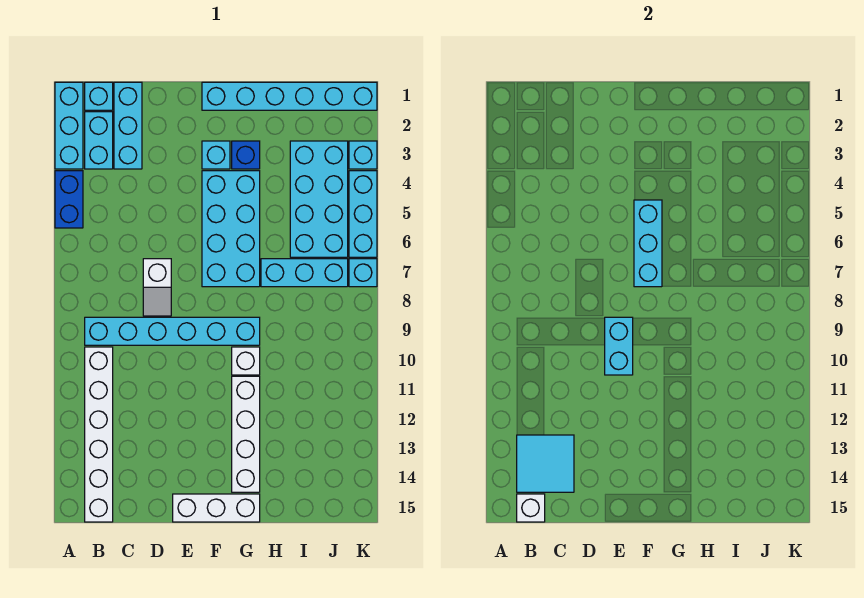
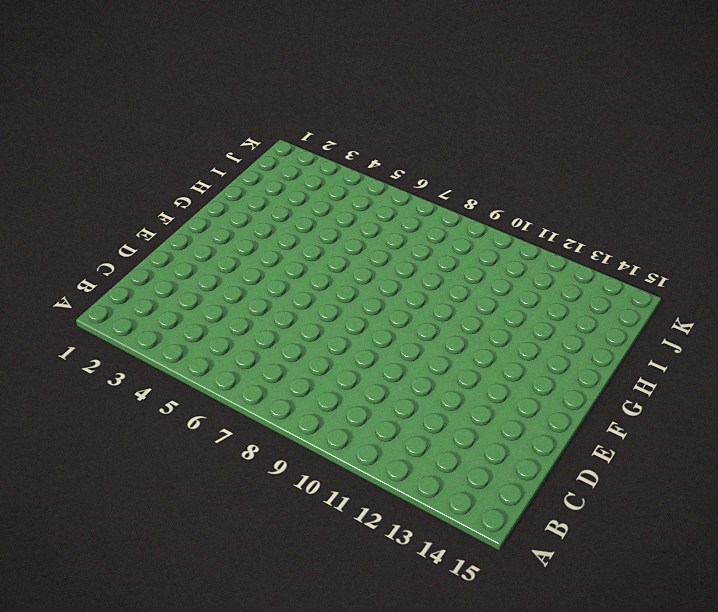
none -> cyan brick A1:A3 level 1
none -> blue brick A4:A5 level 1
none -> cyan brick B1 level 1

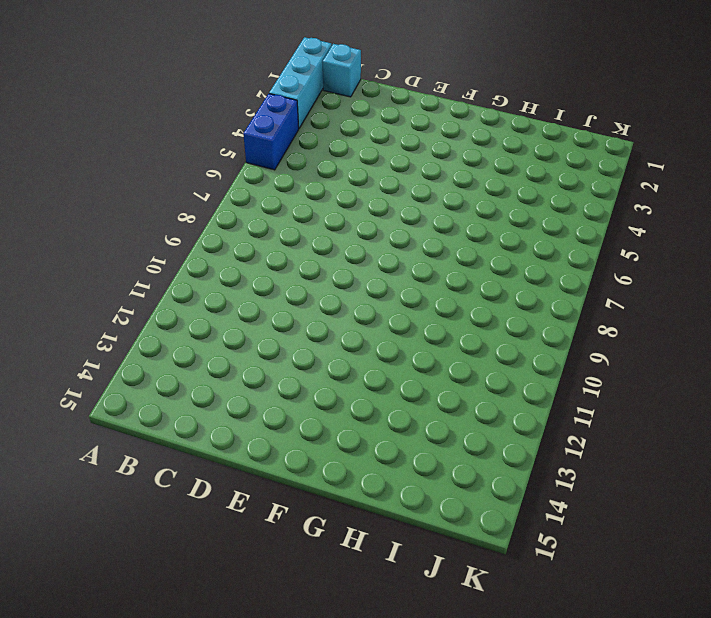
none -> cyan brick B2:B3 level 1
none -> cyan brick B9:G9 level 1
none -> white brick B10:B15 level 1

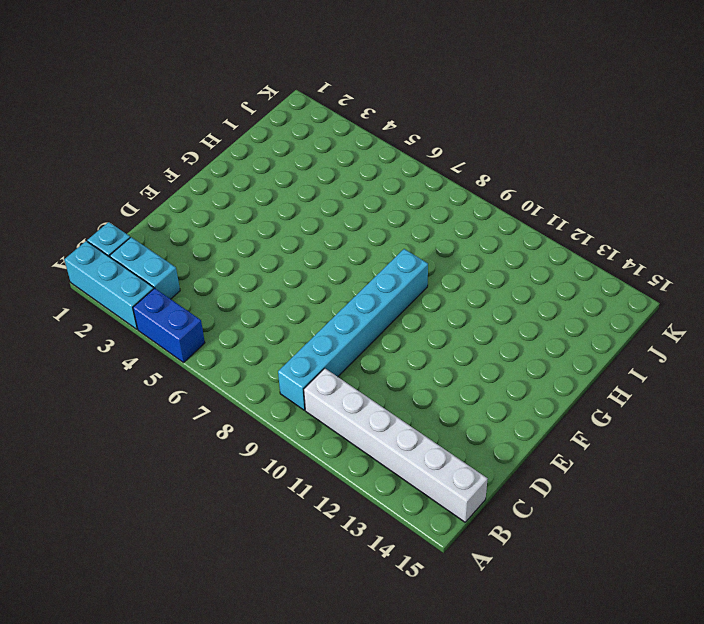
none -> cyan brick C1:C3 level 1
none -> white slope D7:D8 level 1 top 7
none -> white brick E15:G15 level 1

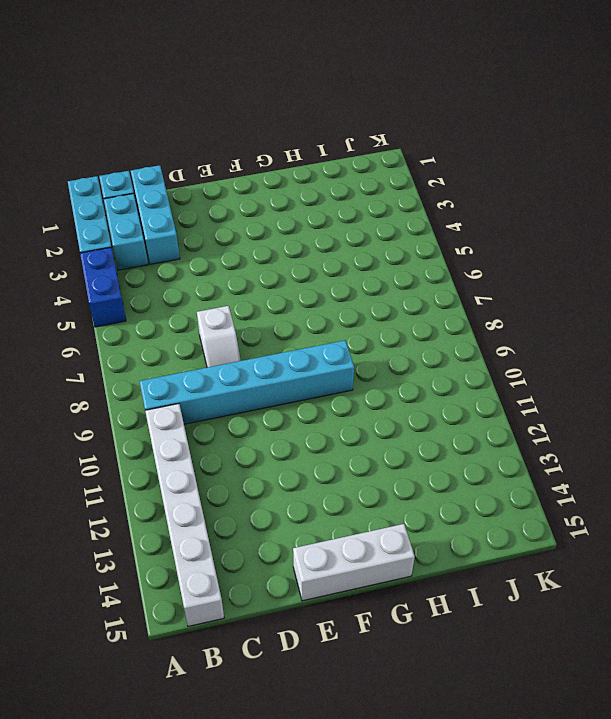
none -> cyan brick F1:K1 level 1
none -> cyan brick F3 level 1
none -> cyan brick F4:G7 level 1

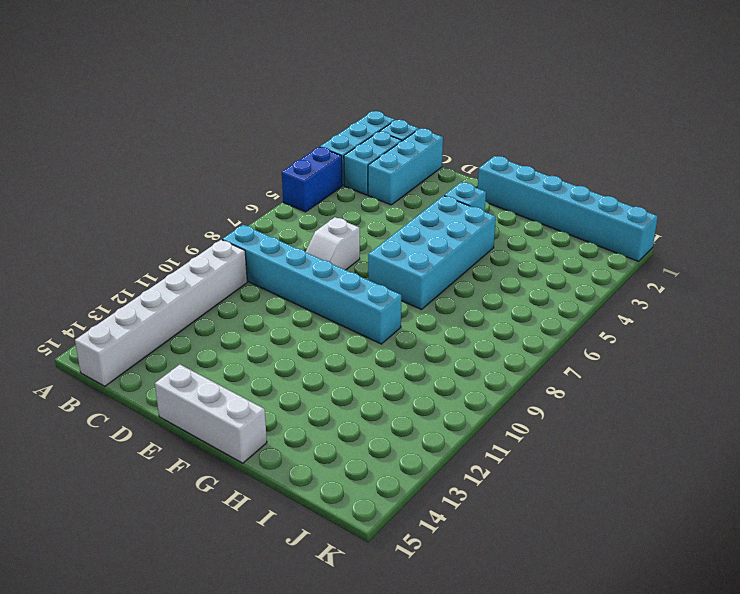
none -> blue brick G3 level 1
none -> white brick G10 level 1
none -> white brick G11:G14 level 1

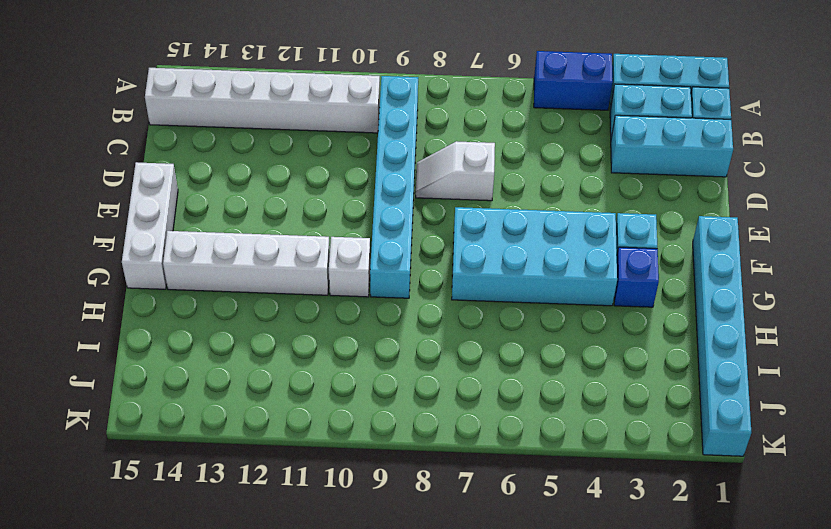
none -> cyan brick H7:J7 level 1
none -> cyan brick I3:J6 level 1
none -> cyan brick K3 level 1

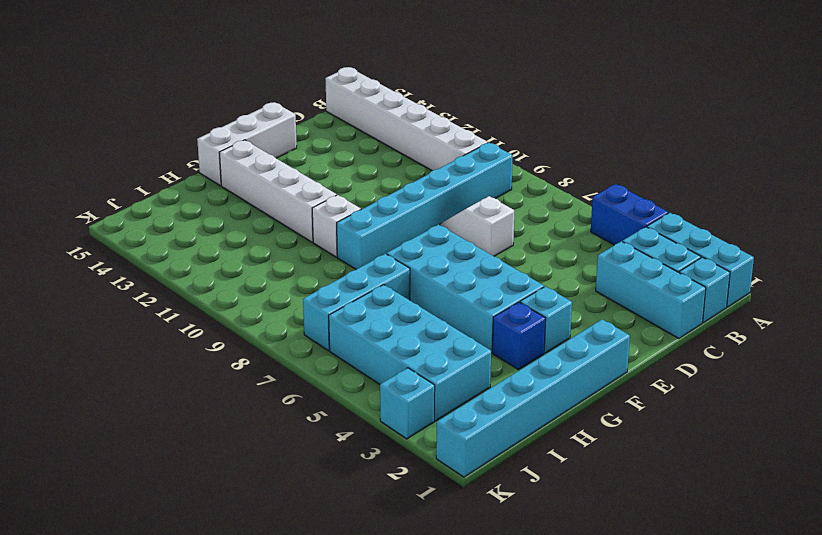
none -> cyan brick K4:K6 level 1
none -> cyan brick K7 level 1
none -> cyan tile B13:C14 level 2

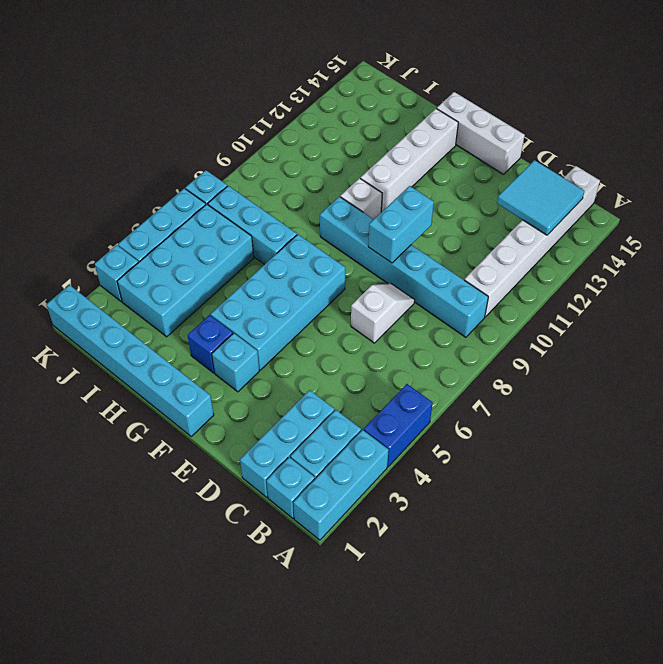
none -> white brick B15 level 2
none -> cyan brick F5:F7 level 2

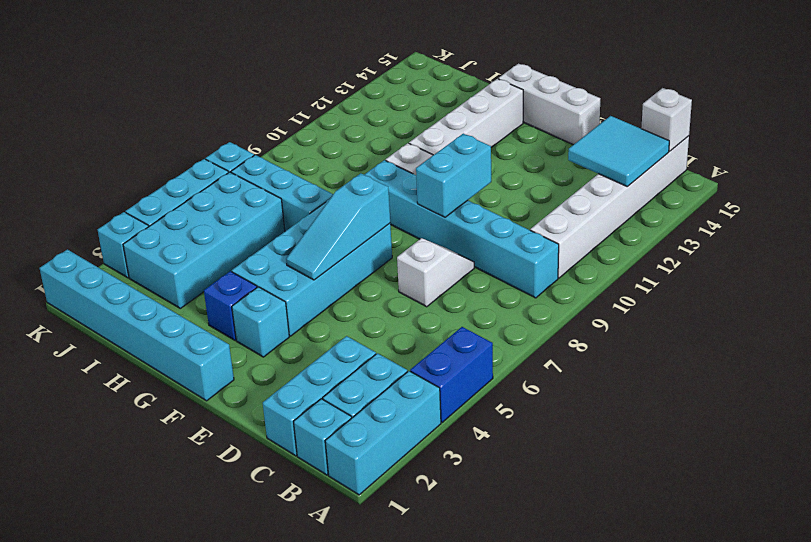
cyan slope F5:F7 level 2 top 7 -> cyan brick F5:F7 level 2

